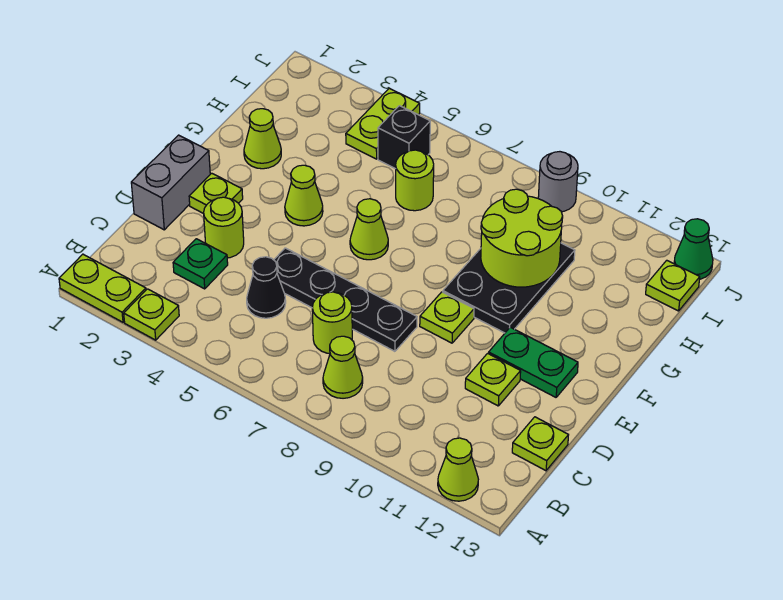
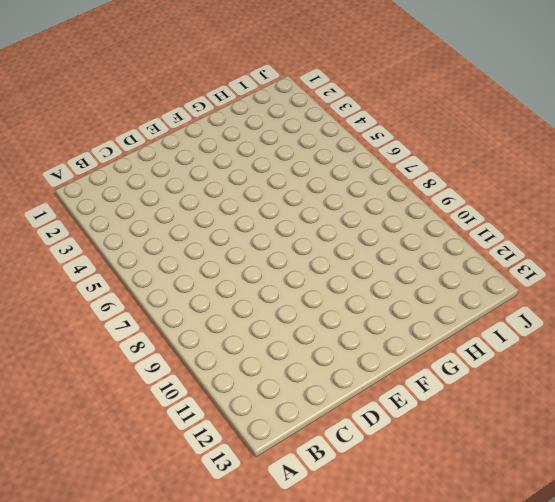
none -> lime plate A1:A2 level 1
none -> lime plate A3 level 1
none -> lime cone A12 level 1

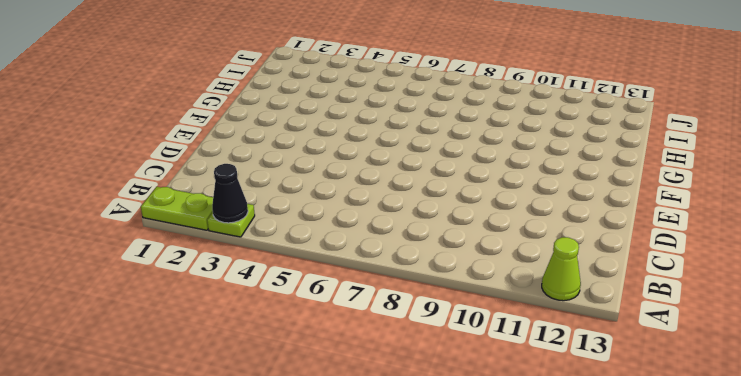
black cone A3 level 2 -> black cone C5 level 1
none -> lime cone B8 level 1
none -> green plate C3 level 1
none -> lime round brick C7 level 1

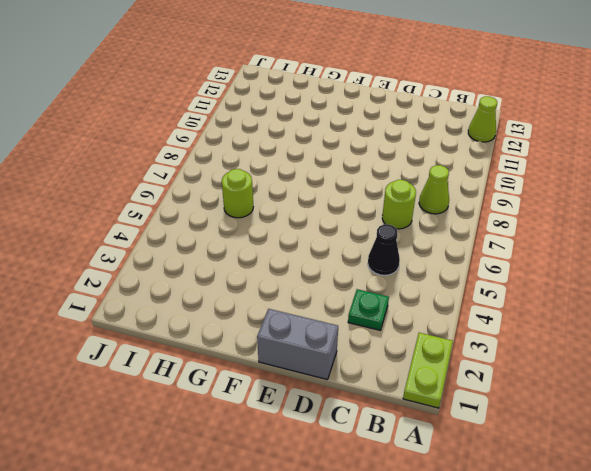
none -> lime plate A3 level 1
none -> lime plate C13 level 1
none -> lime round brick D3 level 1

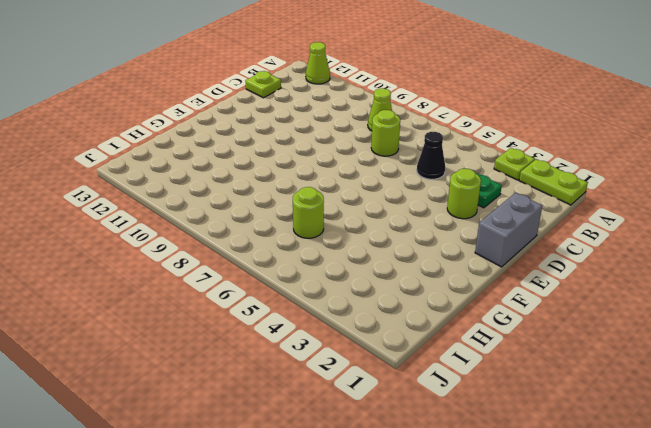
none -> black plate D5:D8 level 1
none -> lime plate D11 level 1
none -> lime plate E2 level 1

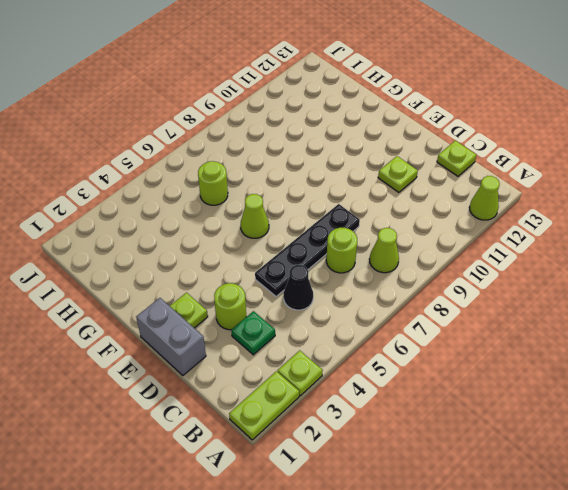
none -> lime plate E9 level 1
none -> green plate E11:E12 level 1
none -> lime cone F4 level 1

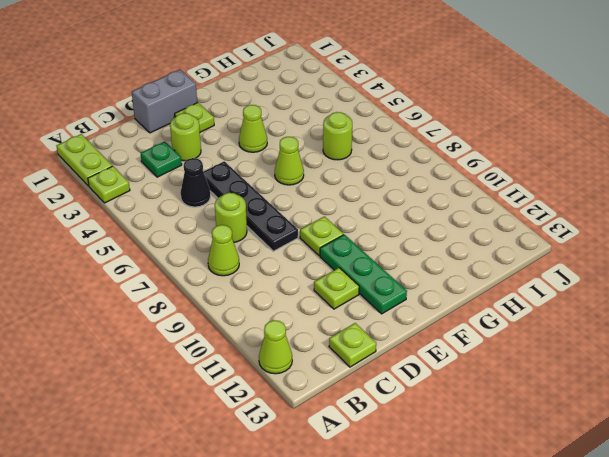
green plate E10:E12 level 1 -> green plate E11:E12 level 1
none -> black plate F9:H10 level 1
none -> lime cone G2 level 1
none -> lime plate I4:J4 level 1

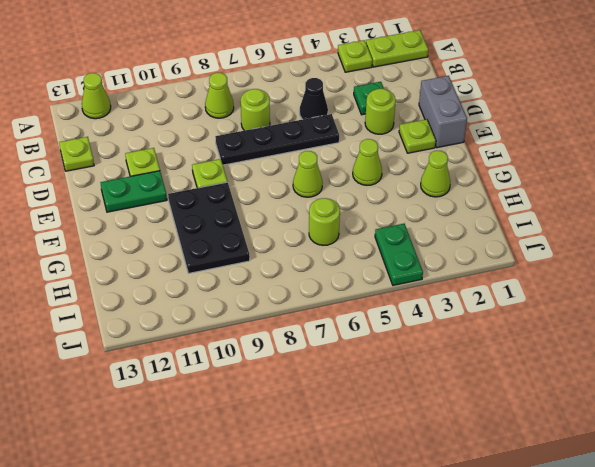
green plate I4:J4 level 1 -> lime plate I4:J4 level 1
none -> black brick I5 level 1
none -> lime plate I13 level 1
none -> grey round brick J9 level 1

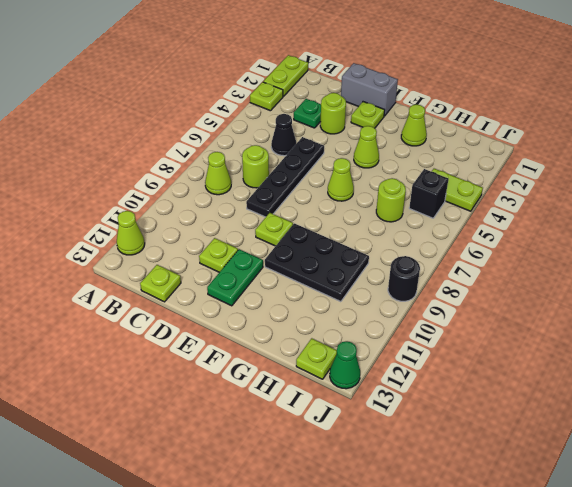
black round brick J9 level 1 -> grey round brick J9 level 1
none -> lime round brick G9:H10 level 2

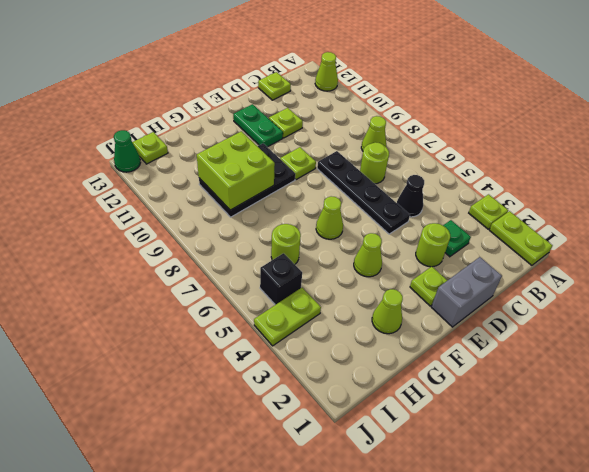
lime brick G9:H10 level 2 -> lime round brick G9:H10 level 2
none -> grey round brick J9 level 1

